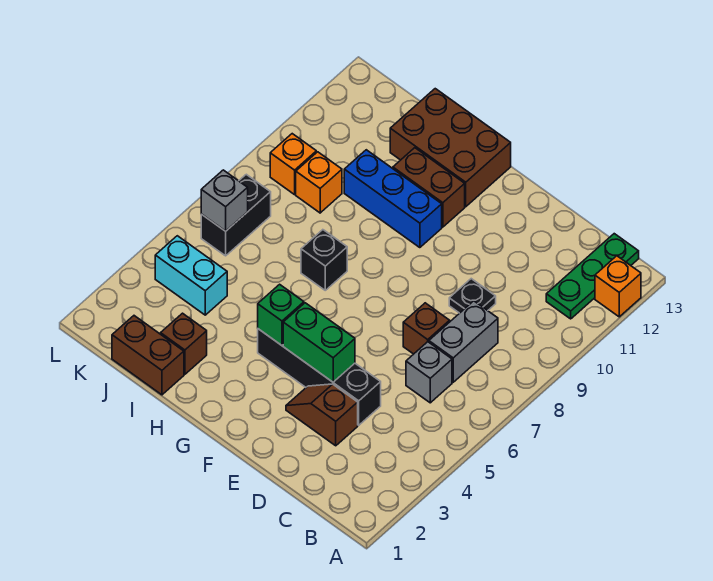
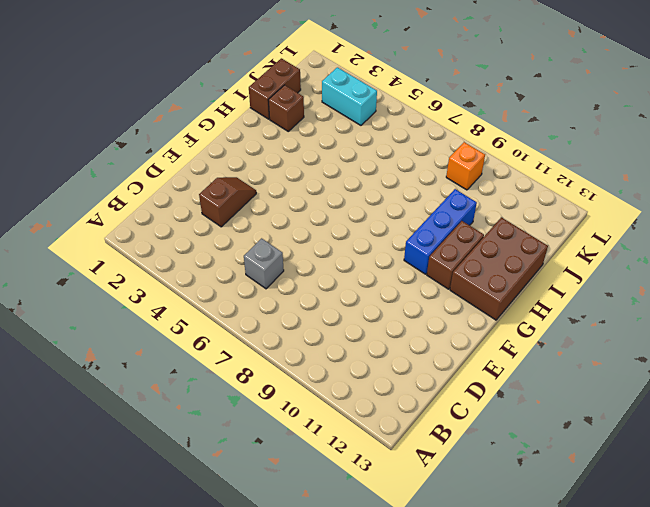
cyan brick K3:K4 level 1 -> cyan brick J4:K4 level 1
none -> orange brick A12 level 1
none -> green plate B11:B13 level 1
none -> grey brick C7:C8 level 1

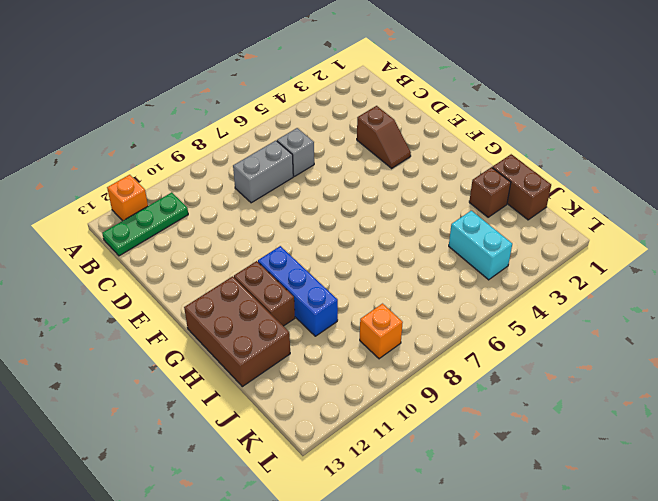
none -> black brick D4:G4 level 1
none -> brown brick D7 level 1
none -> black plate D9 level 1

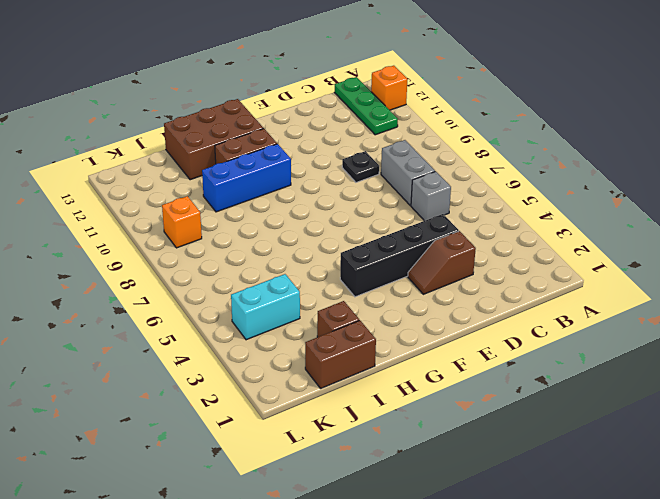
none -> brown brick D7 level 1
none -> black brick H7 level 1
none -> orange brick J9 level 1

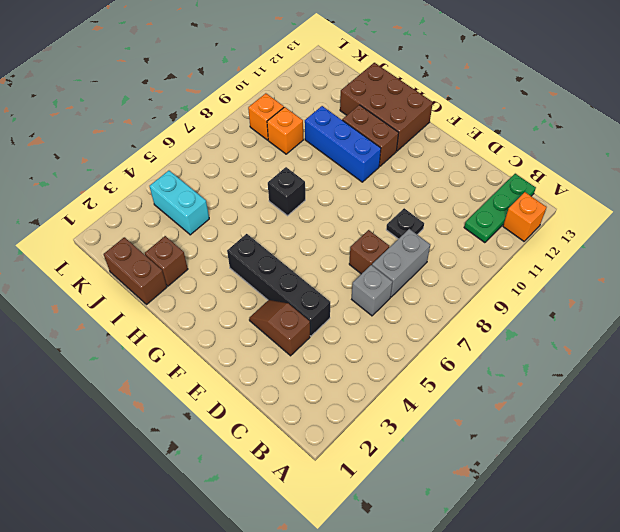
none -> black brick K6:K7 level 1
none -> green brick E4:F4 level 2
none -> green brick G4 level 2

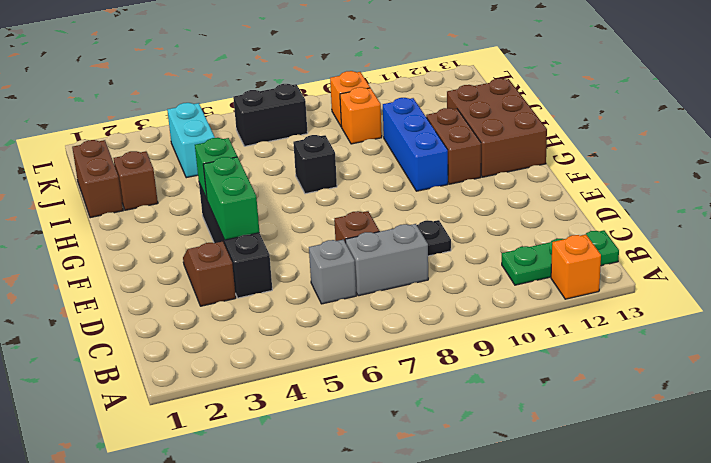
none -> grey brick K6 level 2

